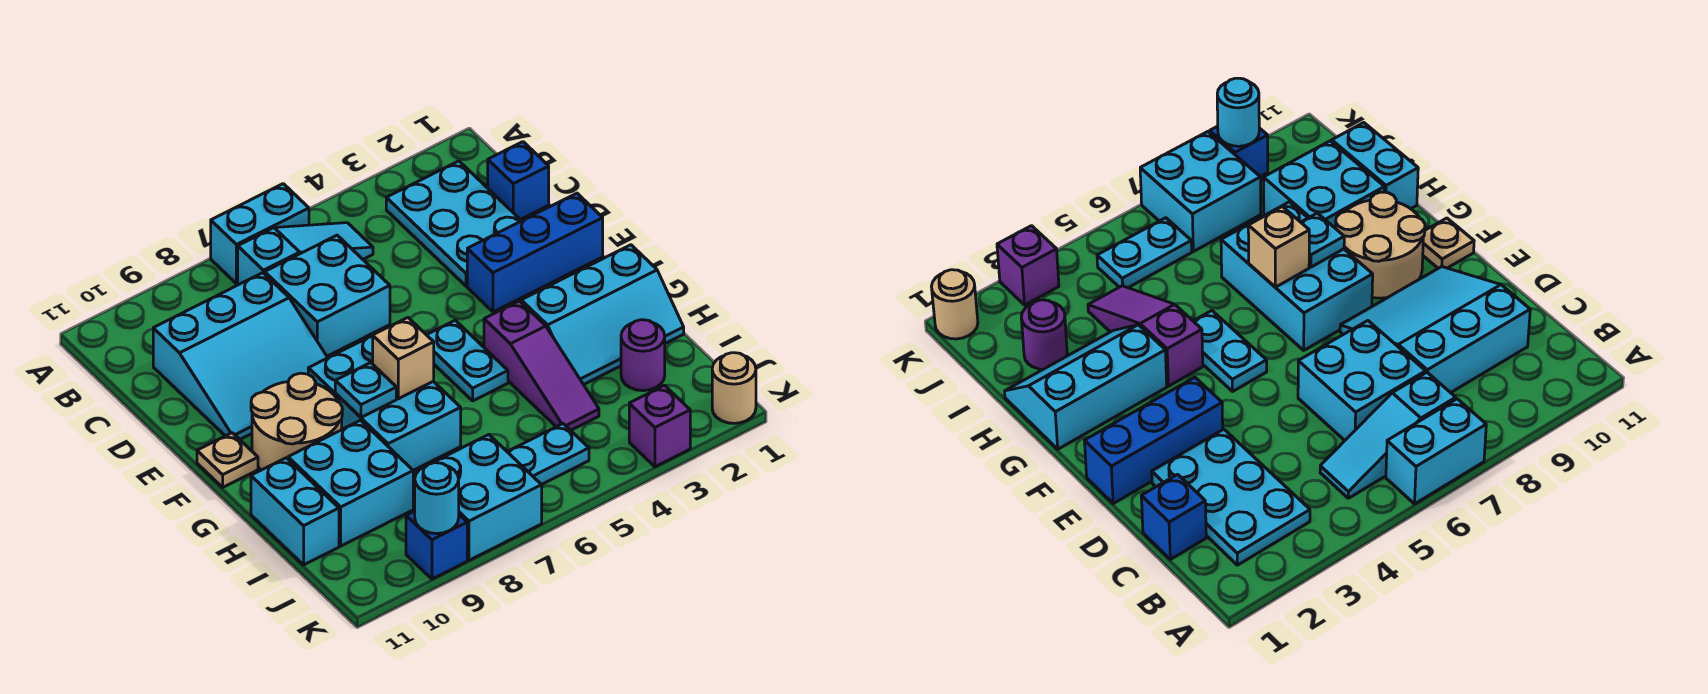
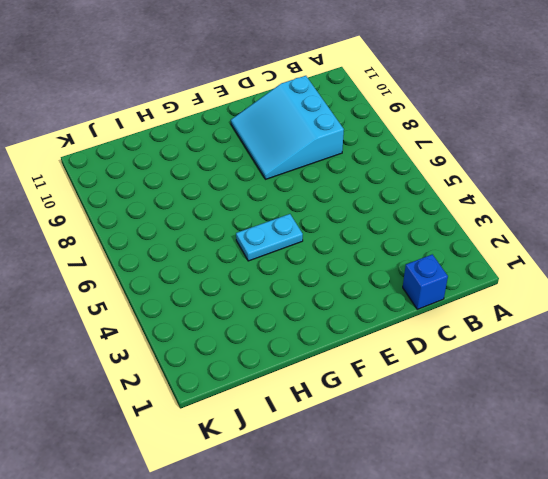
none -> cyan brick A6:A7 level 1
none -> cyan plate B2:D3 level 1
none -> cyan slope B5:B7 level 1 top 7

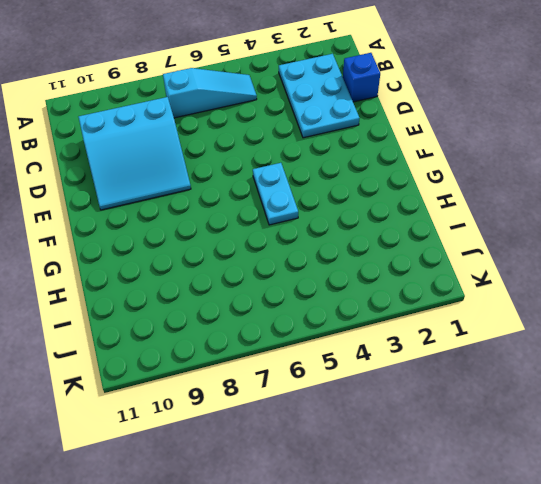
none -> cyan brick A6:A7 level 1
none -> cyan brick C6:D7 level 1
none -> blue brick E1:E3 level 1

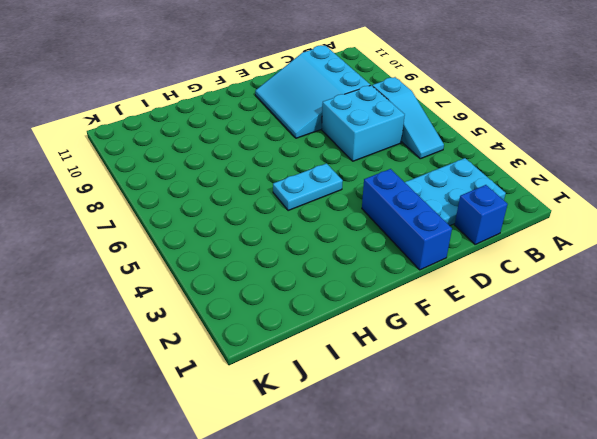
none -> cyan brick A6:A7 level 1
none -> cyan brick F7:H8 level 1
none -> tan round brick F9:G10 level 1

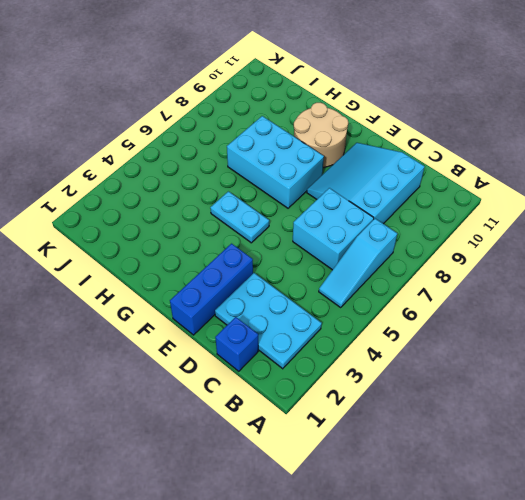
none -> cyan brick A6:A7 level 1
none -> tan plate F11 level 1
none -> cyan slope G1:H3 level 1 top G

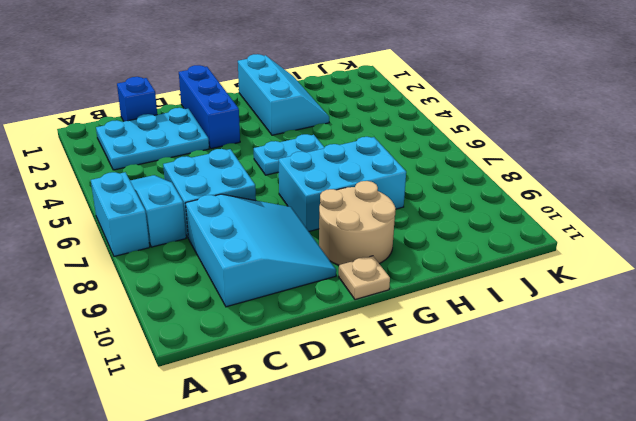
none -> purple slope G4:I4 level 1 top G
none -> cyan brick H9:I10 level 1
none -> cyan brick H11:I11 level 1

